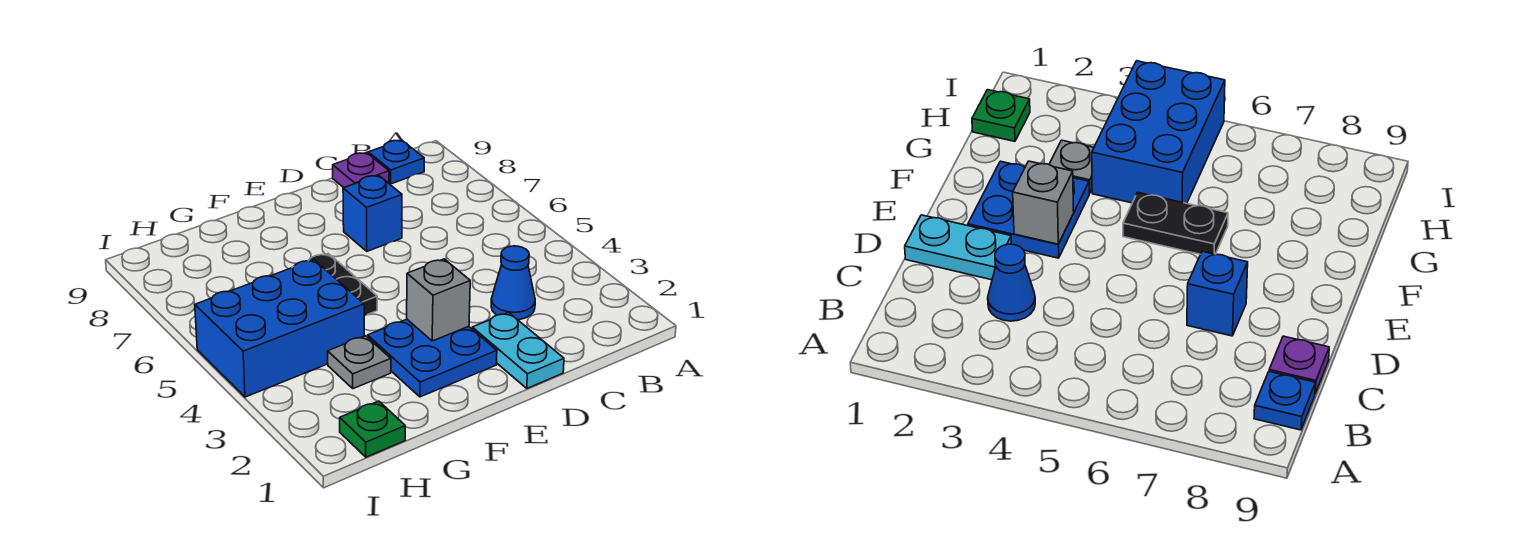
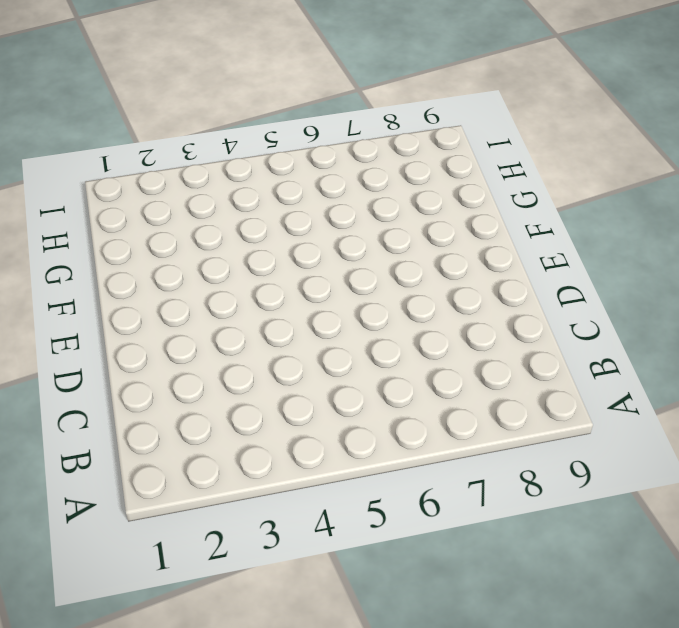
none -> blue plate B9 level 1
none -> blue cone C3 level 1

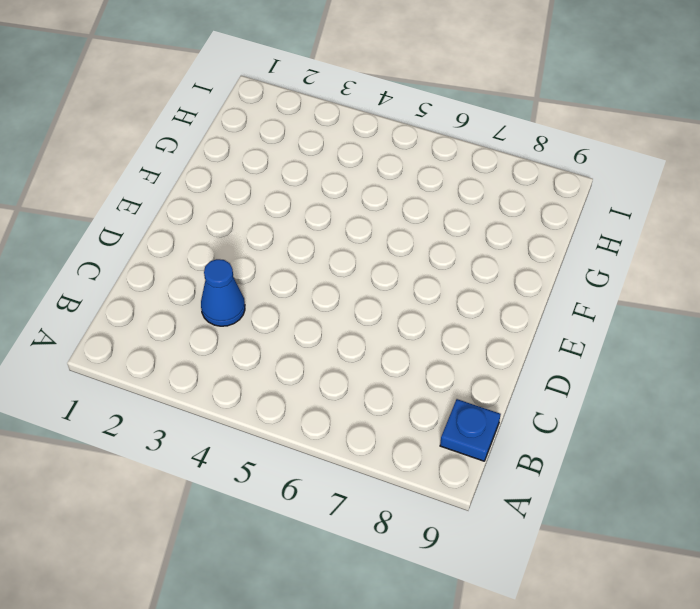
none -> purple plate C9 level 1
none -> cyan plate D1:D2 level 1

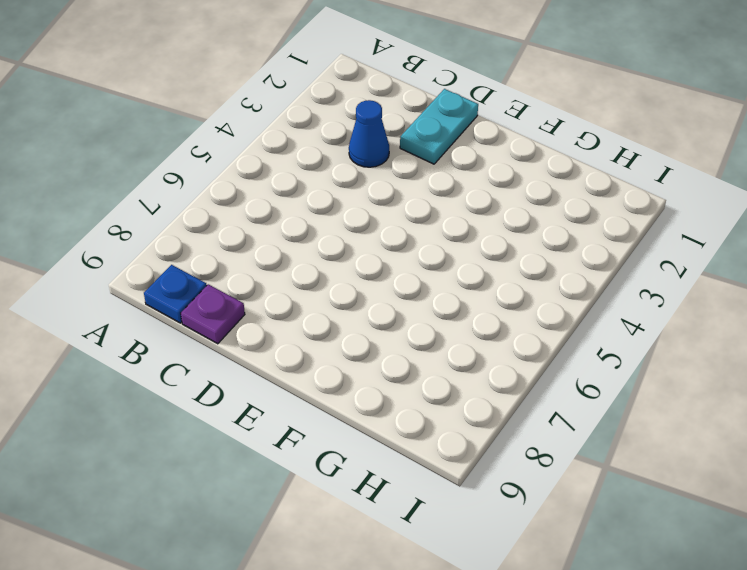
none -> blue brick D7 level 1
none -> blue plate E2:F3 level 1

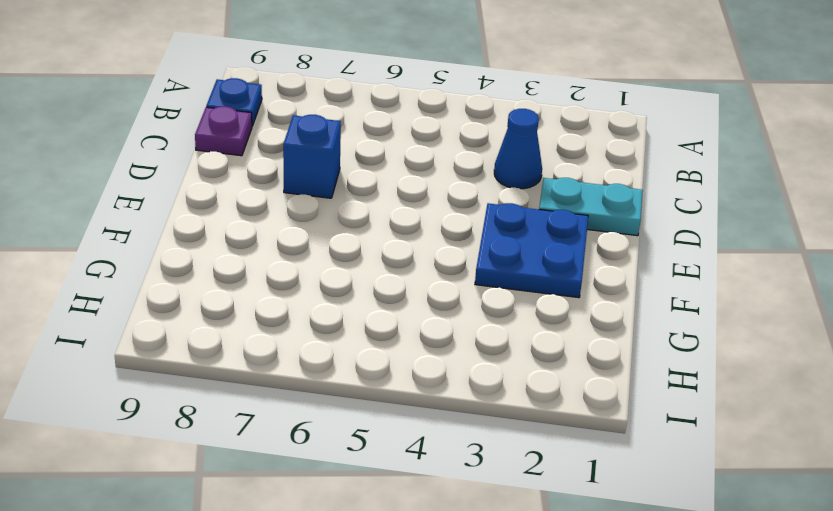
none -> black plate F5:F6 level 1
none -> grey plate G3 level 1

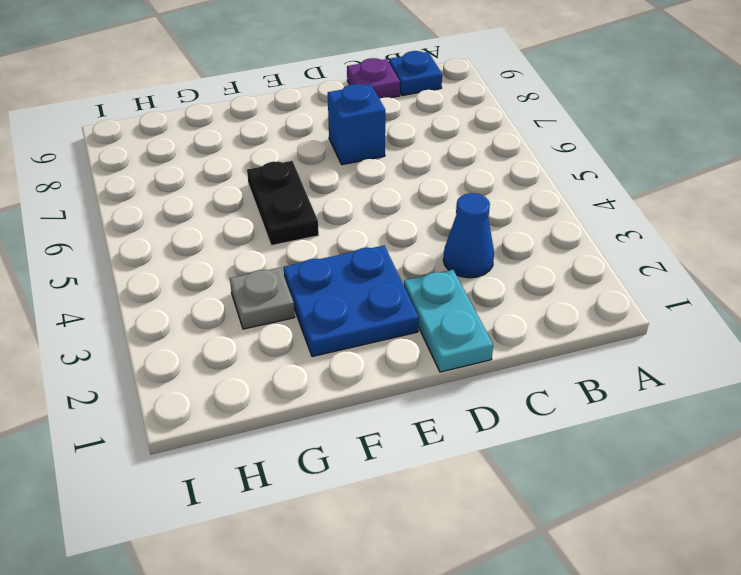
none -> blue brick G4:I5 level 1
none -> green plate H1 level 1

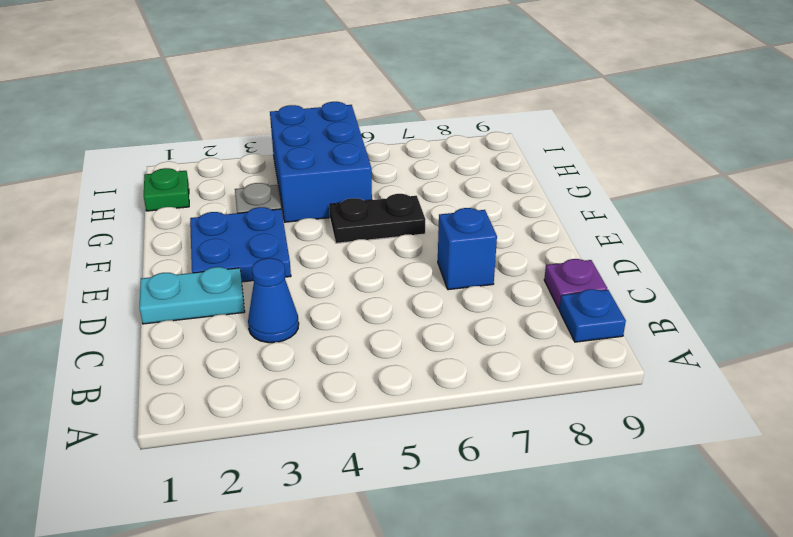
none -> grey brick E3 level 2

